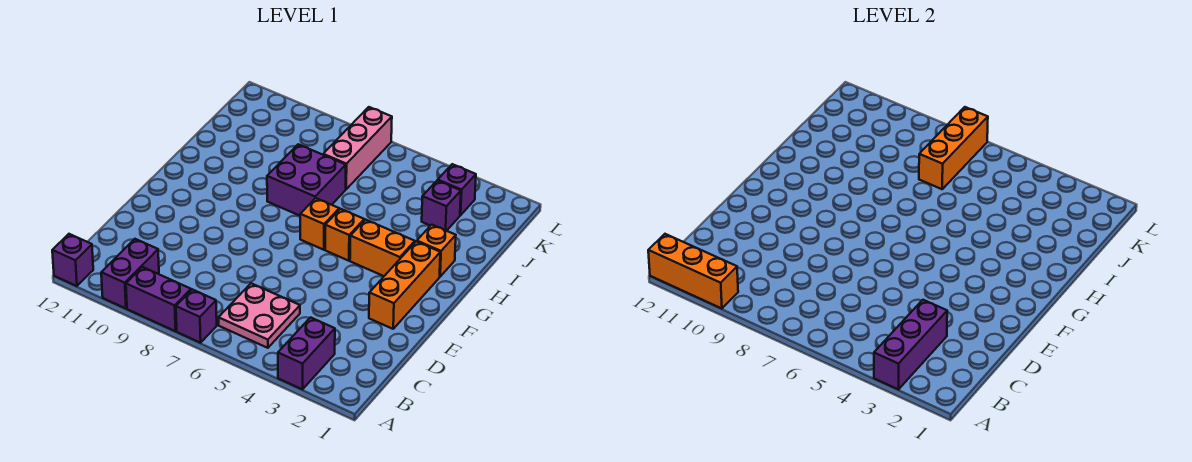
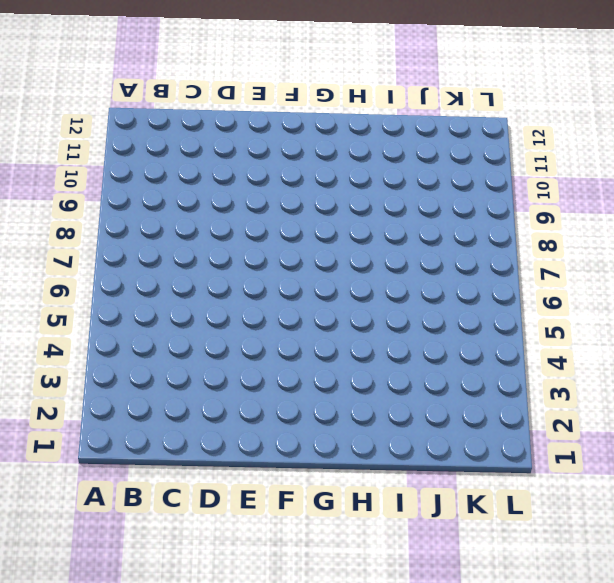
none -> purple brick A3:B3 level 1
none -> purple brick A7 level 1
none -> purple brick A8:A9 level 1

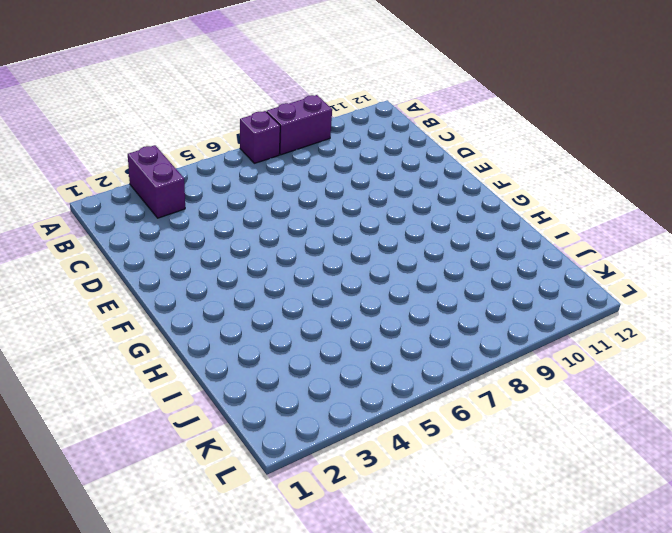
none -> purple brick A10:B10 level 1
none -> purple brick A12 level 1
none -> pink plate B5:C6 level 1

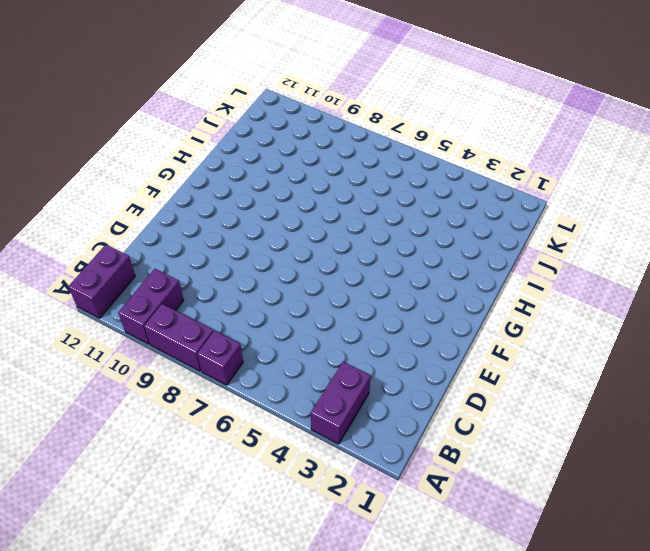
purple brick A12:B12 level 1 -> purple brick A12 level 1
none -> pink plate B5:C6 level 1
none -> orange brick E2:G2 level 1
none -> orange brick G3:G4 level 1

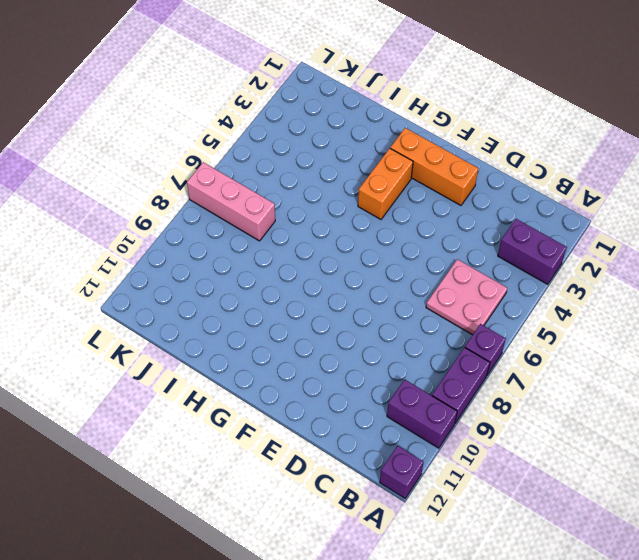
none -> orange brick G5 level 1
none -> orange brick G6 level 1
none -> orange brick H2 level 1

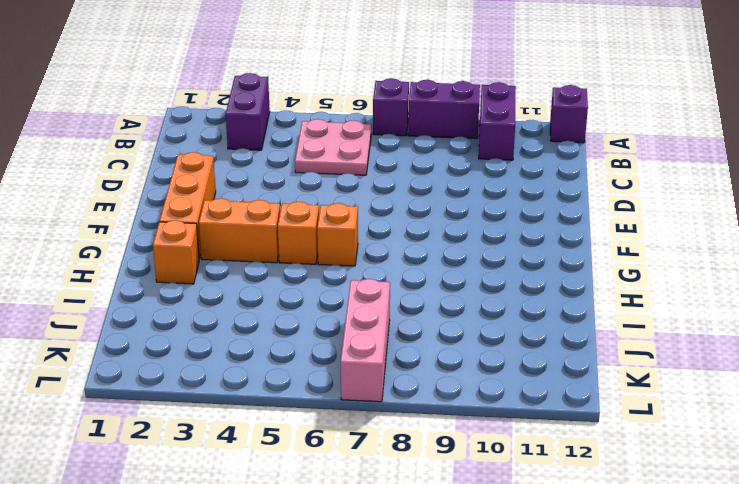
none -> purple brick H7:I8 level 1
none -> purple brick J3 level 1
none -> purple brick K3 level 1

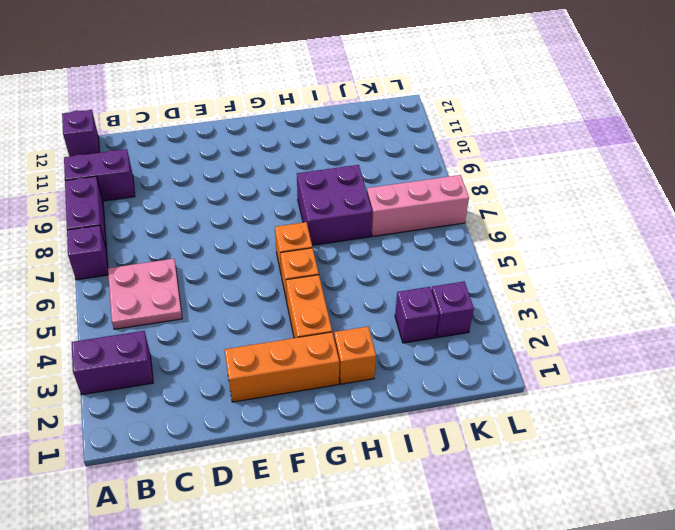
none -> purple brick A3:C3 level 2
none -> orange brick A10:A12 level 2
none -> orange brick J7:L7 level 2

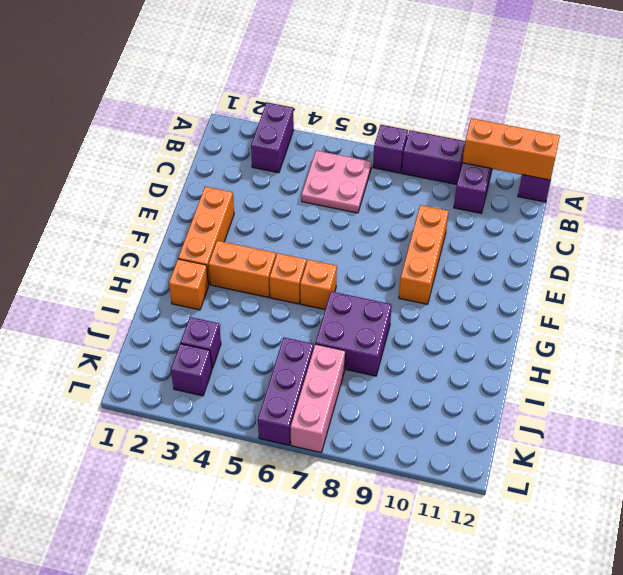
orange brick D9:F9 level 1 -> orange brick J7:L7 level 2
purple brick J6:L6 level 1 -> purple brick A3:C3 level 2

